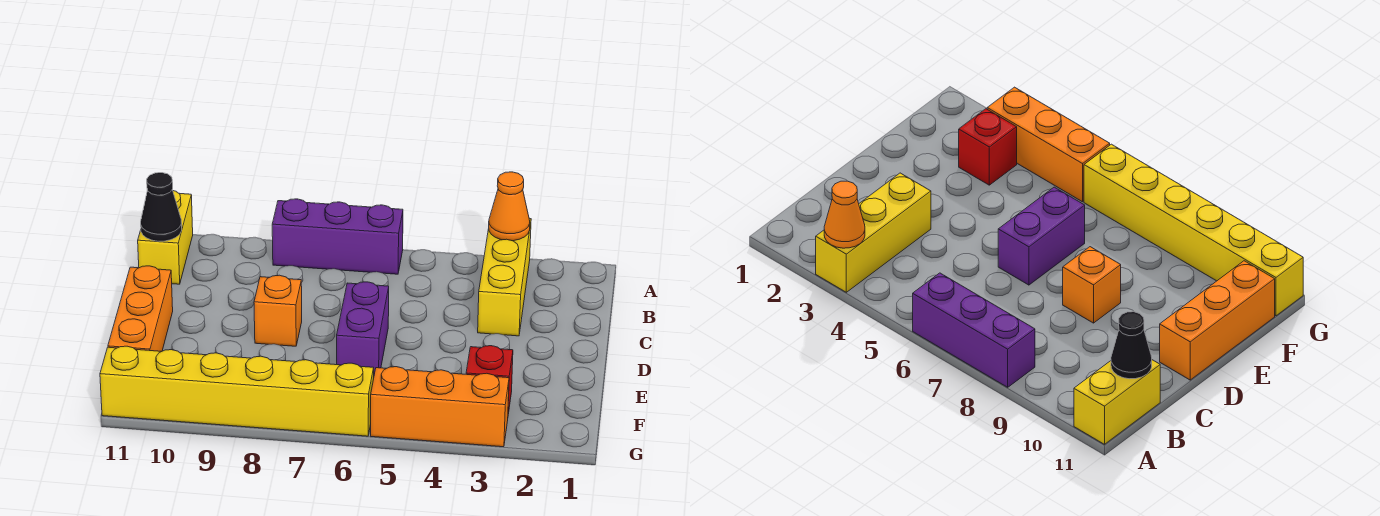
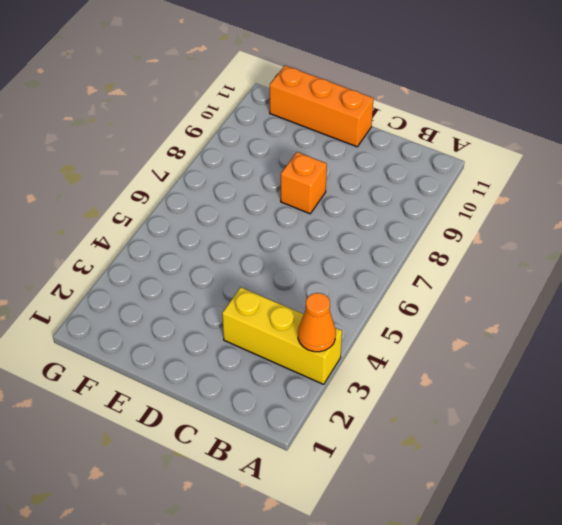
none -> purple brick A6:A8 level 1
none -> yellow brick A11:B11 level 1

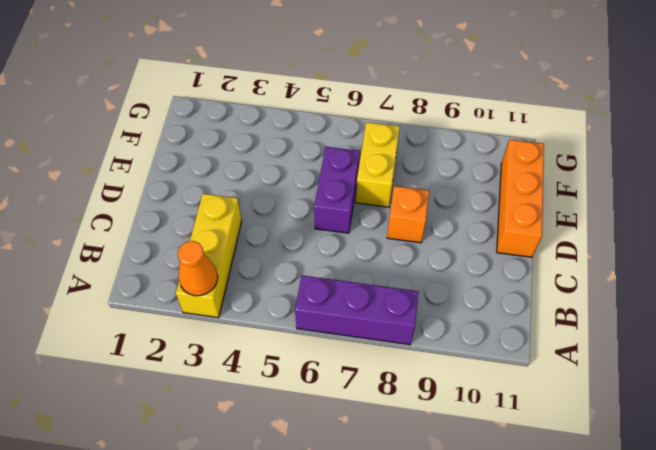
yellow brick E7:F7 level 1 -> yellow brick A11:B11 level 1
none -> red brick F3 level 1
none -> orange brick G3:G5 level 1

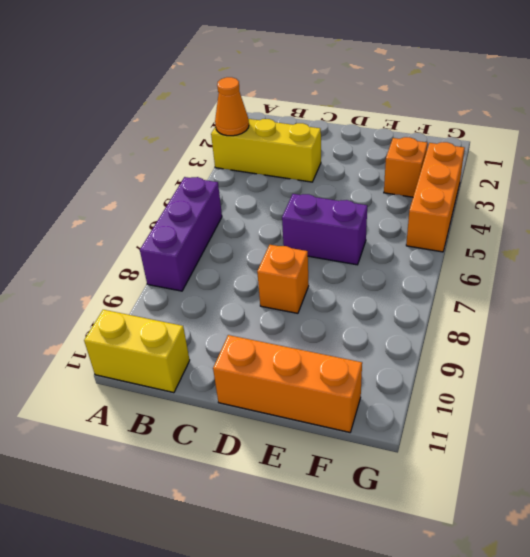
orange brick F3 level 1 -> red brick F3 level 1
none -> yellow brick G6:G11 level 1
none -> black cone B11 level 2

